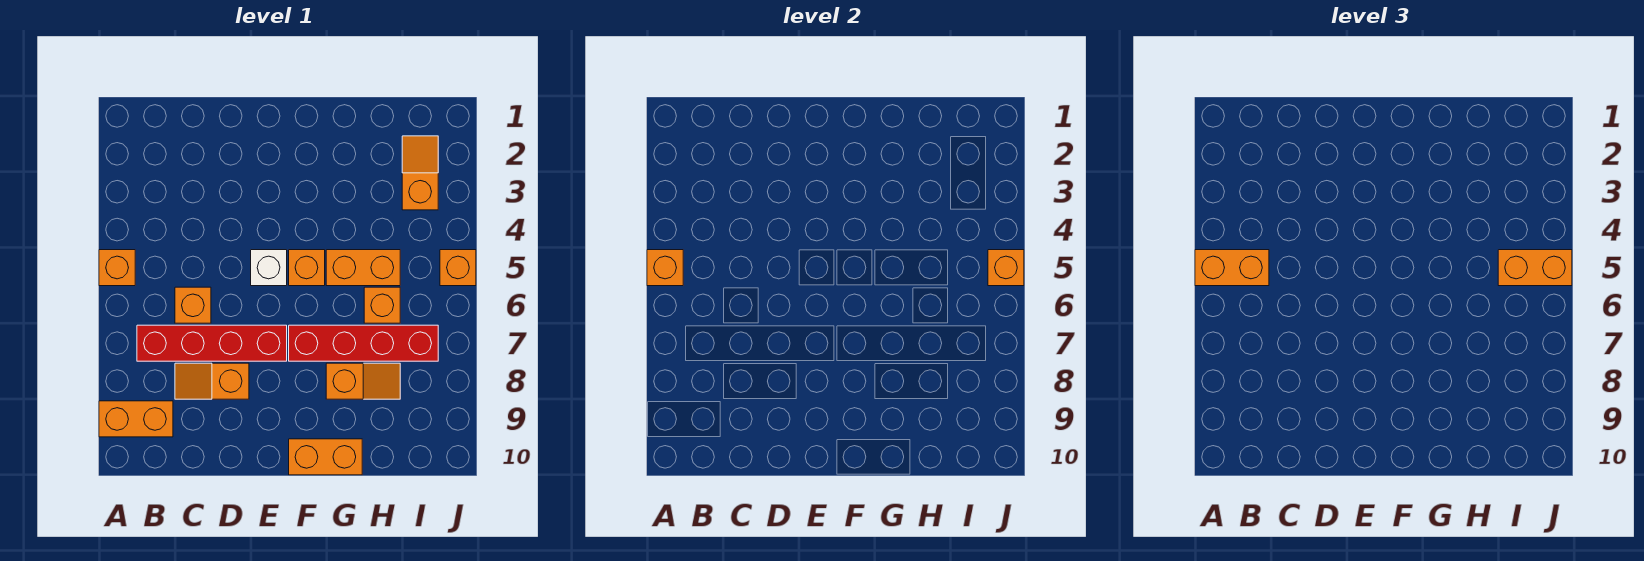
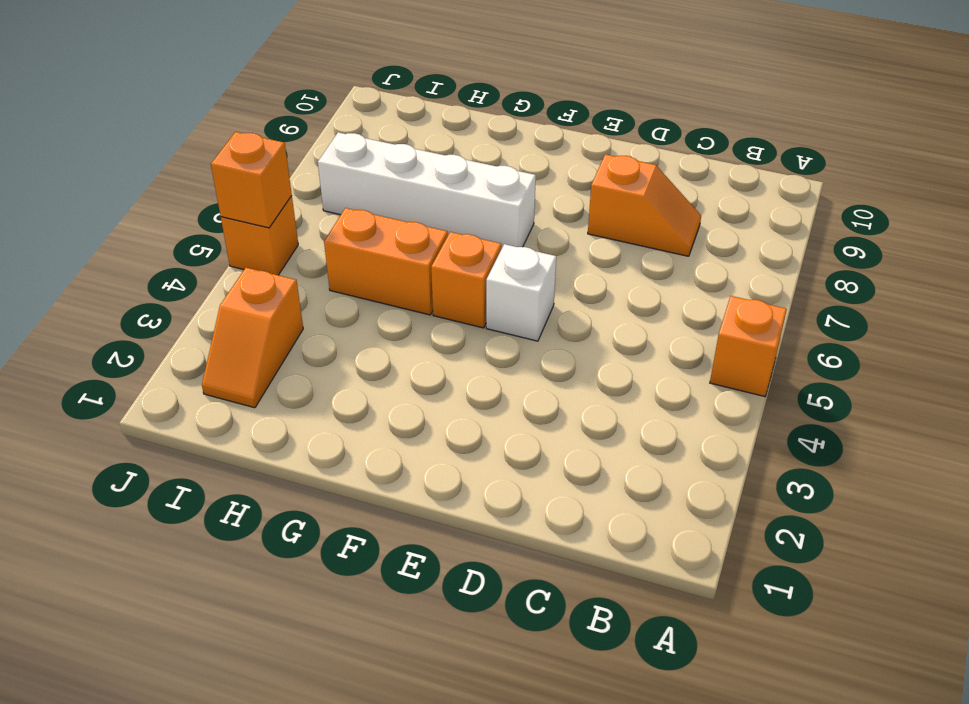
white brick F7:I7 level 1 -> red brick F7:I7 level 1
none -> orange brick A9:B9 level 1
none -> red brick B7:E7 level 1
none -> orange brick C6 level 1

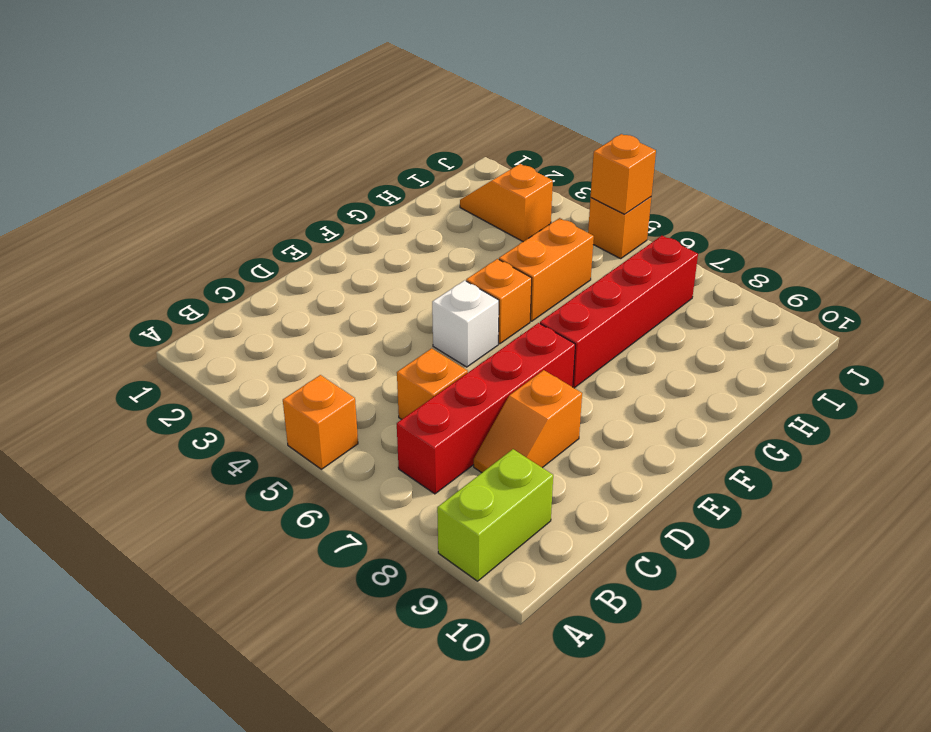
lime brick A9:B9 level 1 -> orange brick A9:B9 level 1
none -> orange brick F10:G10 level 1
none -> orange slope G8:H8 level 1 top G
none -> orange brick H6 level 1

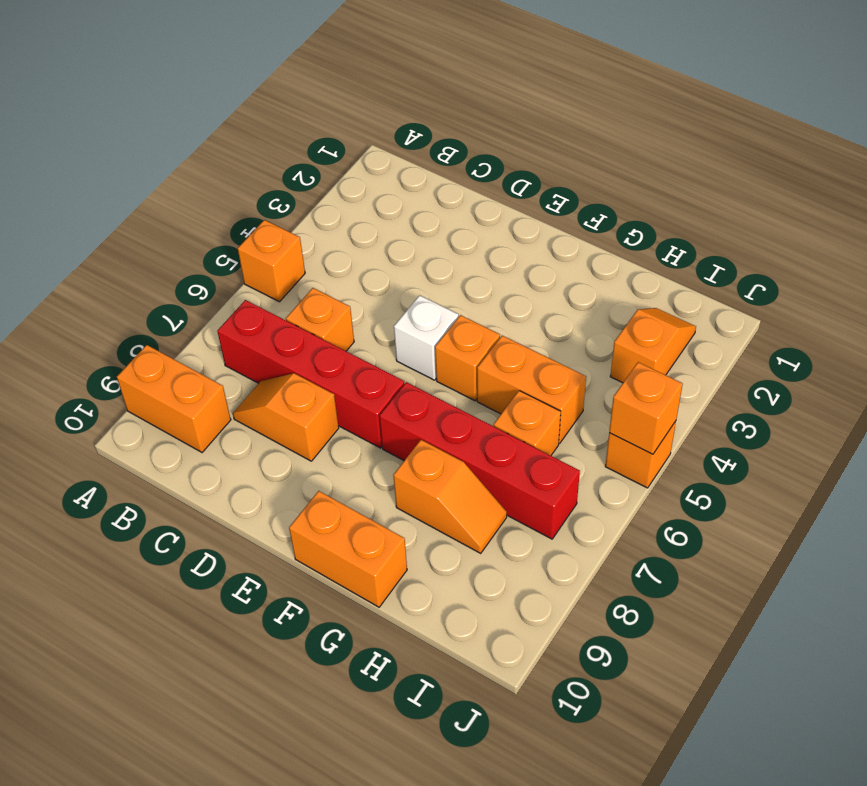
none -> orange brick A5 level 2
none -> orange brick A5:B5 level 3
none -> orange brick I5:J5 level 3

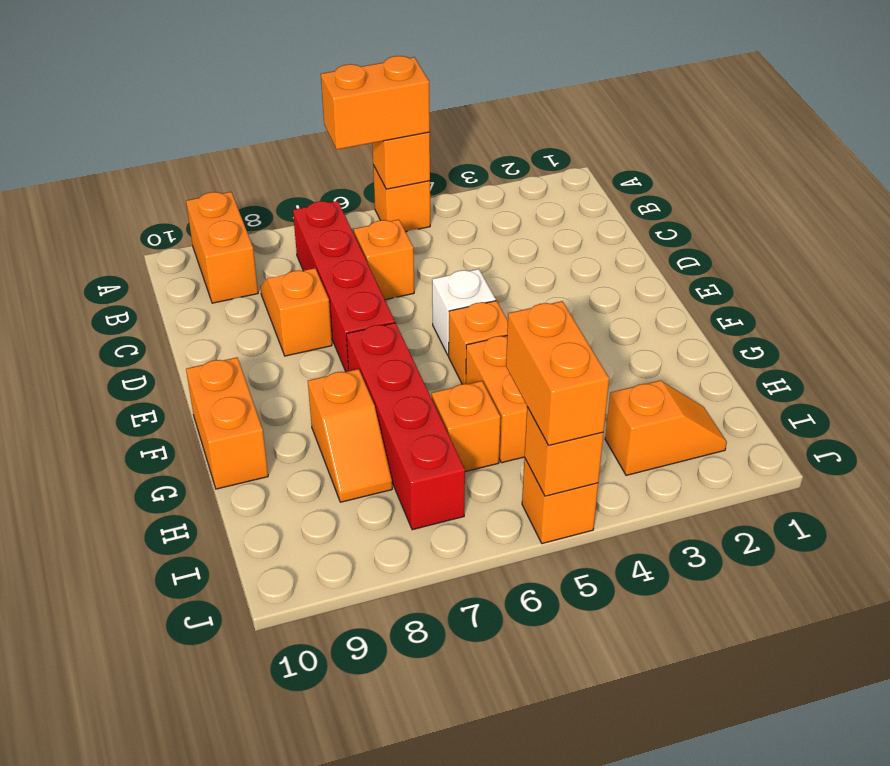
orange brick A5:A6 level 3 -> orange brick A5:B5 level 3

